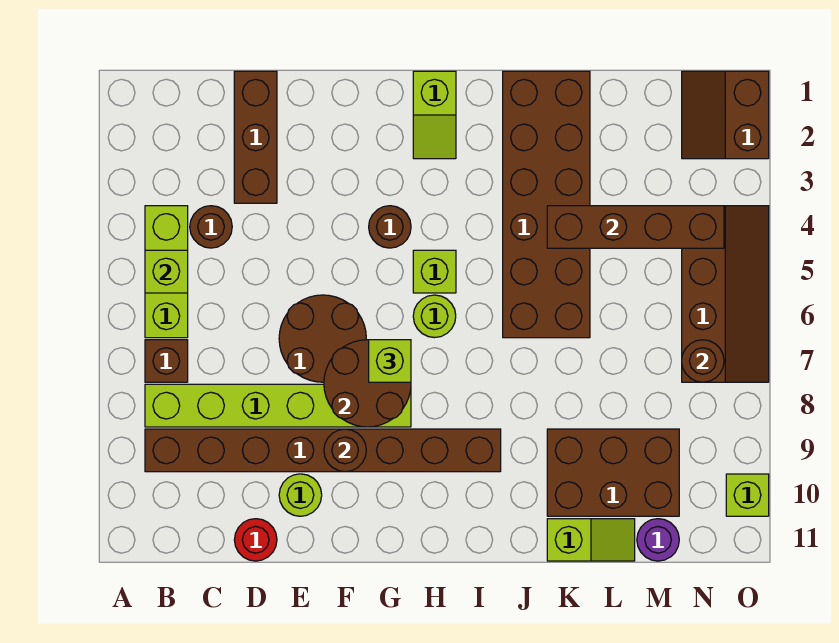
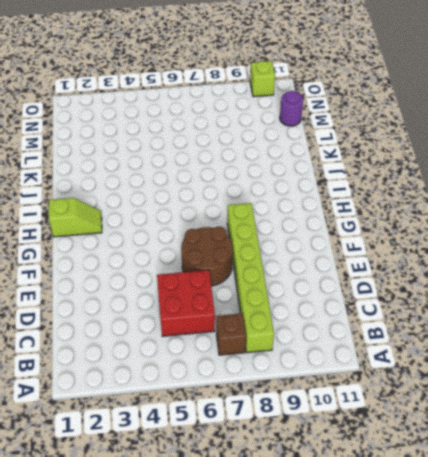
red brick C5:D6 level 1 -> none
none -> lime brick B4:B6 level 1
none -> brown brick B9:I9 level 1
none -> brown round brick C4 level 1

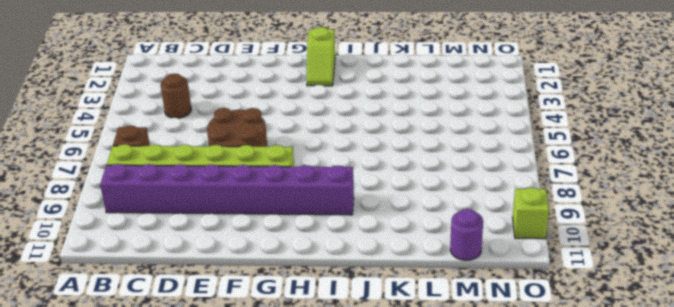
purple brick B9:I9 level 1 -> brown brick B9:I9 level 1
none -> lime brick B4:B6 level 1
none -> brown brick D1:D3 level 1
none -> red round brick D11 level 1

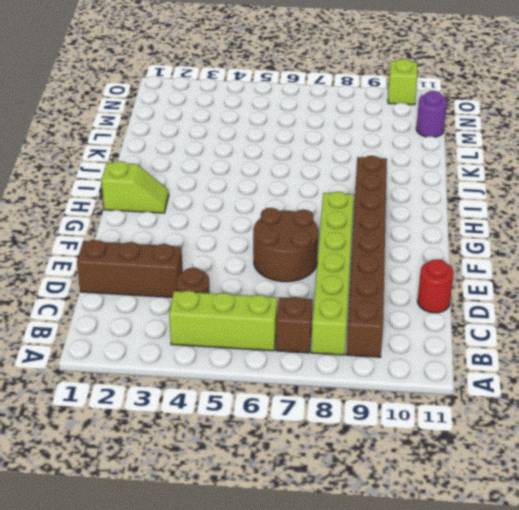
none -> lime round brick E10 level 1
none -> brown round brick G4 level 1
none -> lime brick H5 level 1

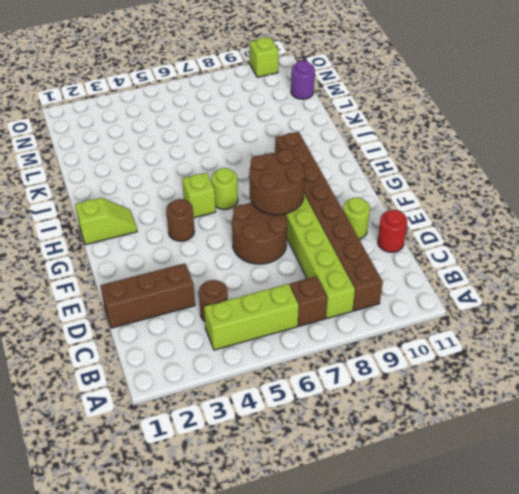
none -> brown brick J1:K6 level 1
none -> brown brick K9:M10 level 1
none -> lime slope K11:L11 level 1 top K

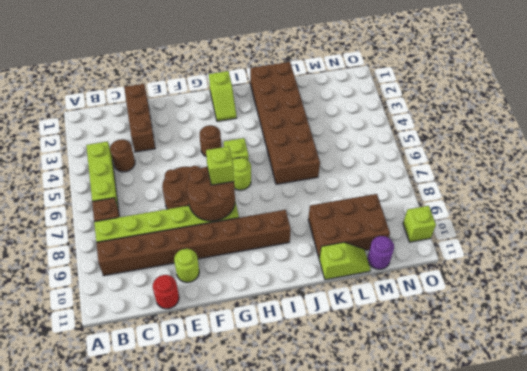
none -> brown slope N1:O2 level 1 top O
none -> brown slope N4:O7 level 1 top N
none -> lime brick B5 level 2

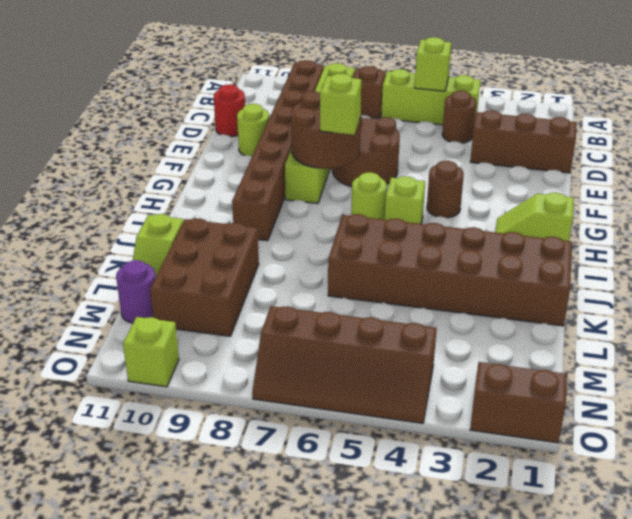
none -> brown round brick F9 level 2
none -> brown brick K4:N4 level 2
none -> brown round brick N7 level 2

